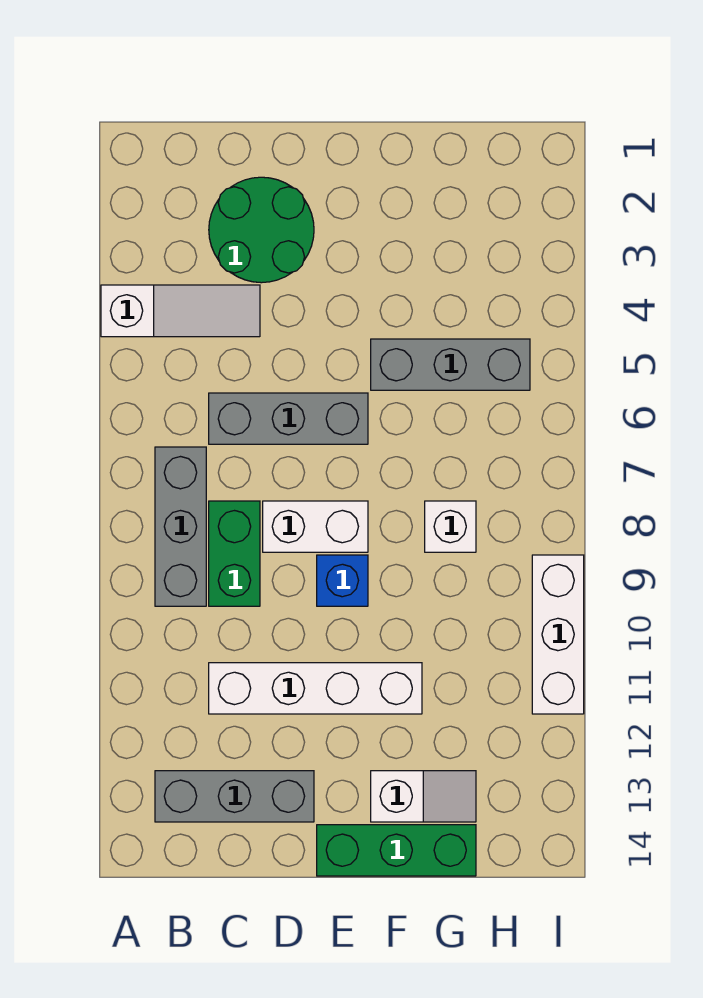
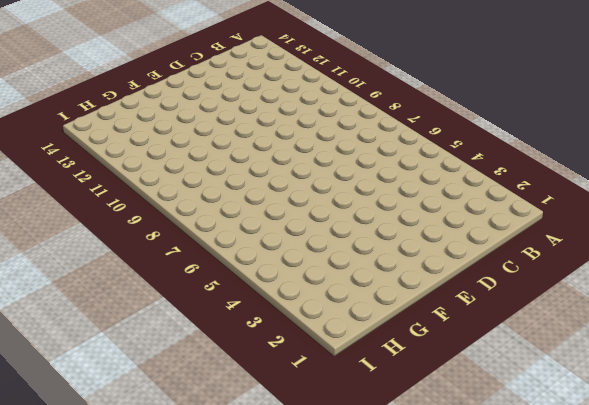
none -> white slope A4:C4 level 1 top A
none -> grey brick B7:B9 level 1
none -> grey brick B13:D13 level 1

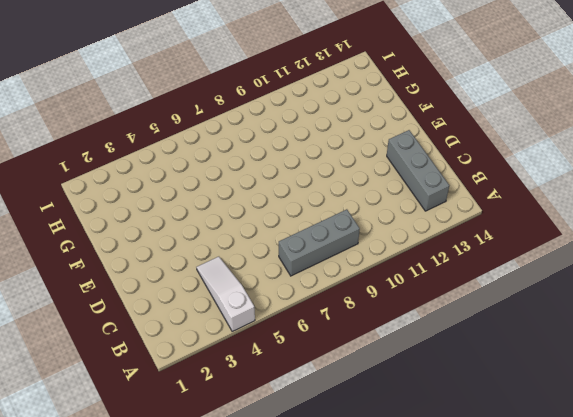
none -> green round brick C2:D3 level 1
none -> grey brick C6:E6 level 1
none -> green brick C8:C9 level 1

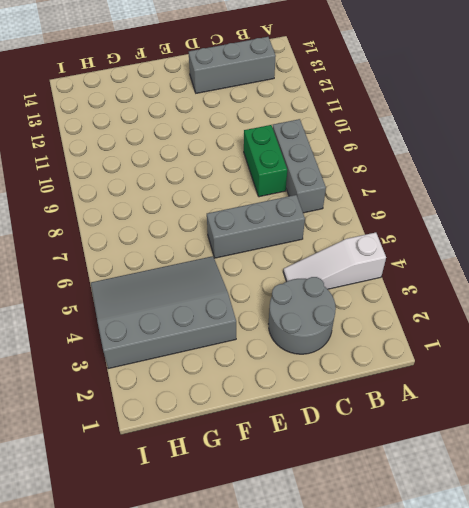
grey round brick C2:D3 level 1 -> green round brick C2:D3 level 1
grey slope F3:I5 level 1 top 3 -> grey brick F5:H5 level 1
none -> white brick C11:F11 level 1
none -> white brick D8:E8 level 1
none -> blue brick E9 level 1

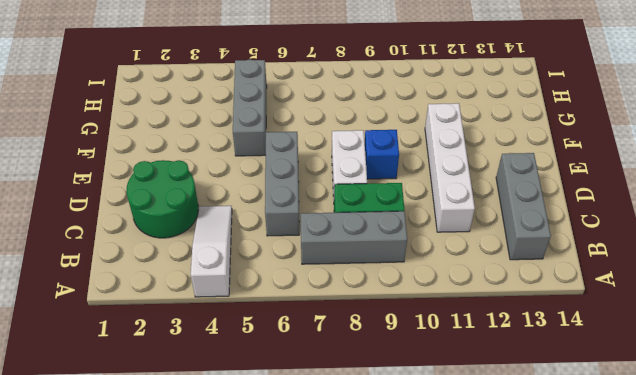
none -> green brick E14:G14 level 1
none -> white slope F13:G13 level 1 top F
none -> white brick G8 level 1

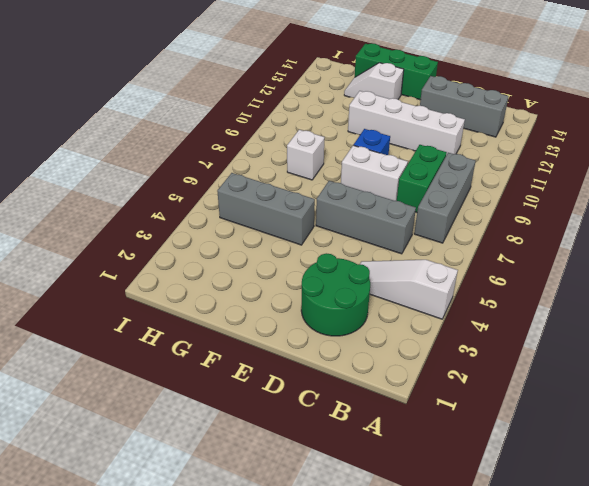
none -> white brick I9:I11 level 1

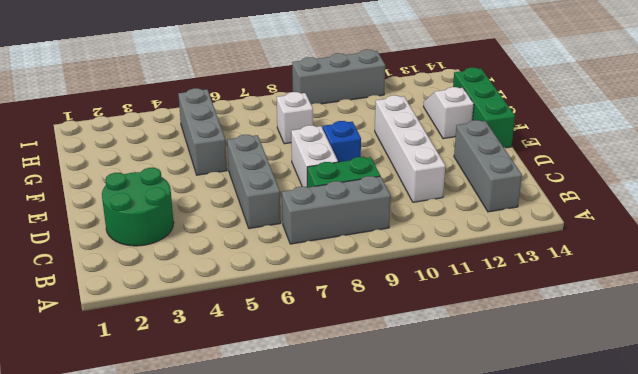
grey brick I9:I11 level 1 -> white brick I9:I11 level 1
none -> white slope A4:C4 level 1 top A

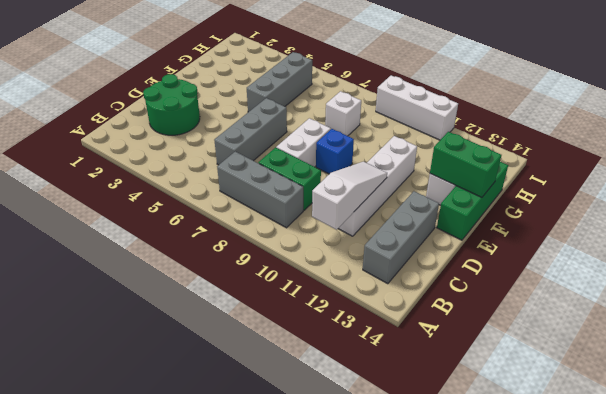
white slope B11:D11 level 2 top B -> white slope A4:C4 level 1 top A
green brick F13:F14 level 2 -> none

